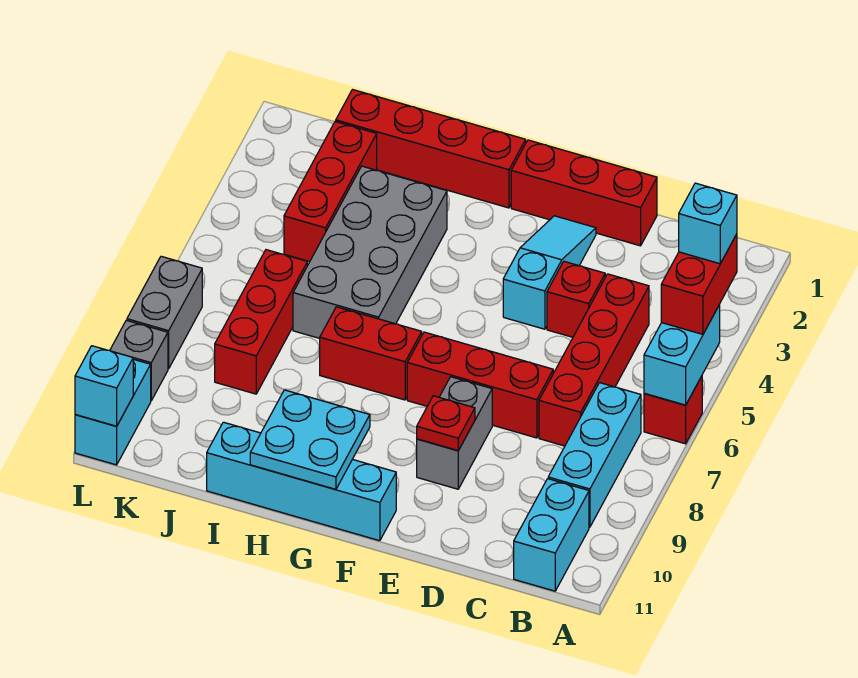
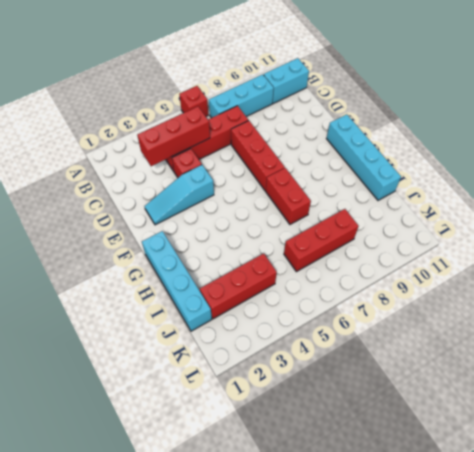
red brick C3:C5 level 2 -> red brick D1:F1 level 1
cyan brick G1:J1 level 1 -> red brick G1:J1 level 1
none -> grey brick E8:E9 level 1
none -> grey brick H3:I6 level 1
none -> grey brick L7:L8 level 1

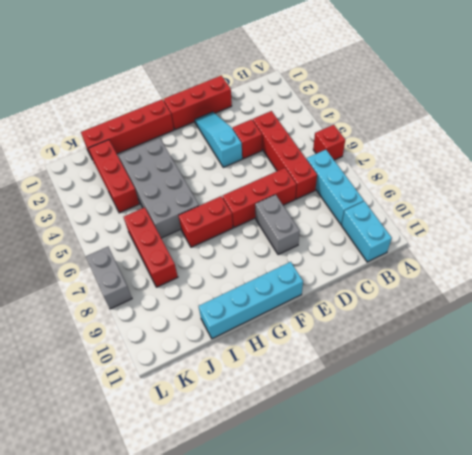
none -> grey brick L9 level 1
none -> cyan brick L10:L11 level 1
none -> cyan brick A5:A6 level 2

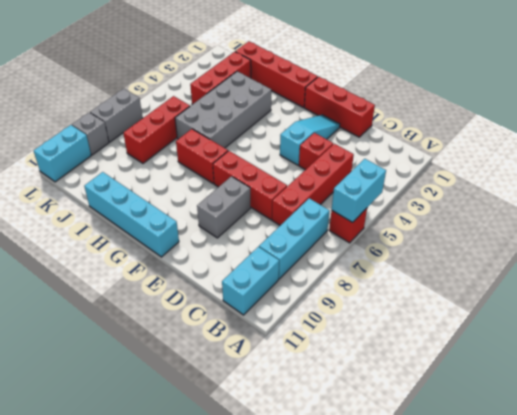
none -> red plate E9 level 2
none -> cyan plate G10:H11 level 2
none -> cyan brick L11 level 2

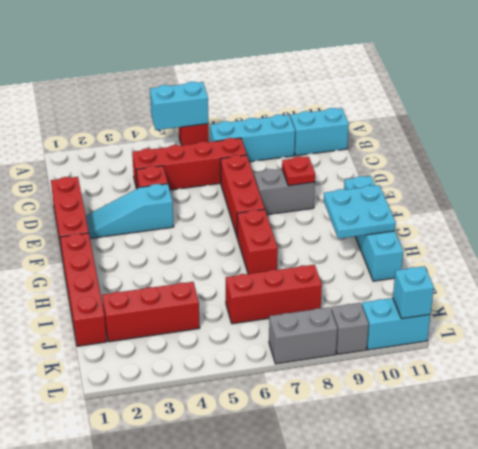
none -> grey brick H3:I6 level 1
none -> red brick A4:A5 level 3
none -> cyan brick A4 level 4

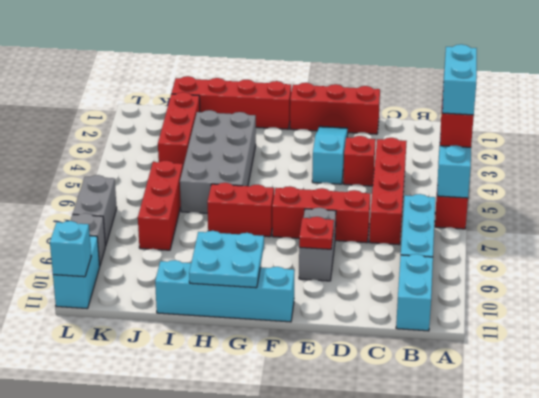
cyan brick A4:A5 level 4 -> cyan brick A4 level 4

